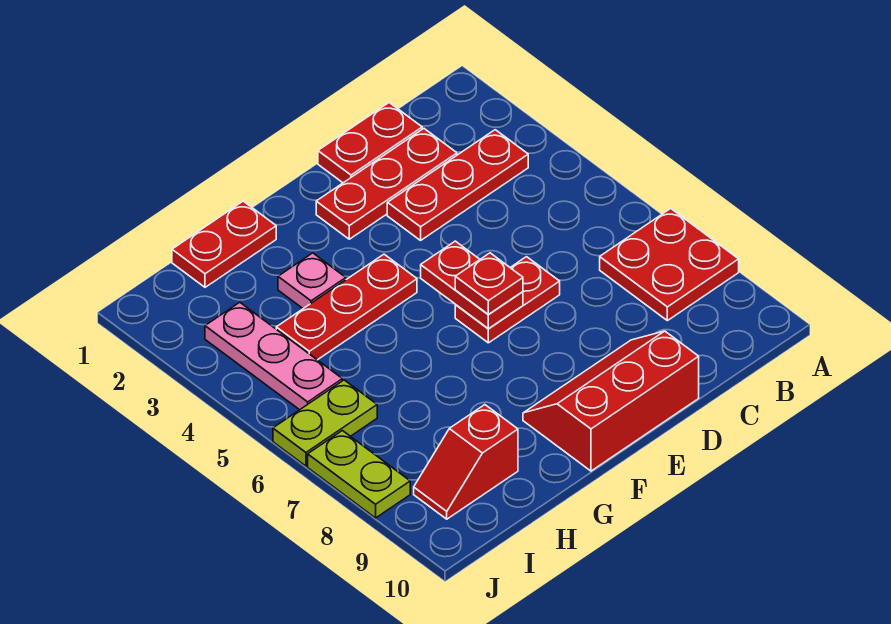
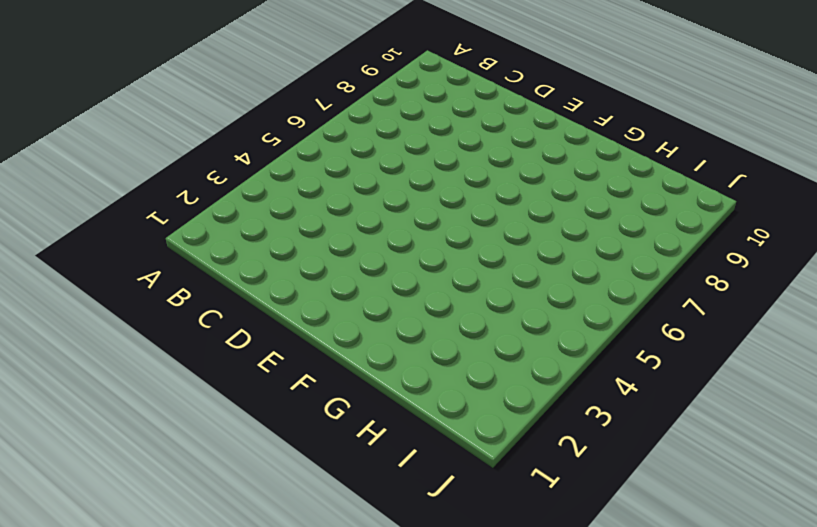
none -> red plate A7:B8 level 1
none -> red plate B3:D3 level 1
none -> red plate C1:D1 level 1

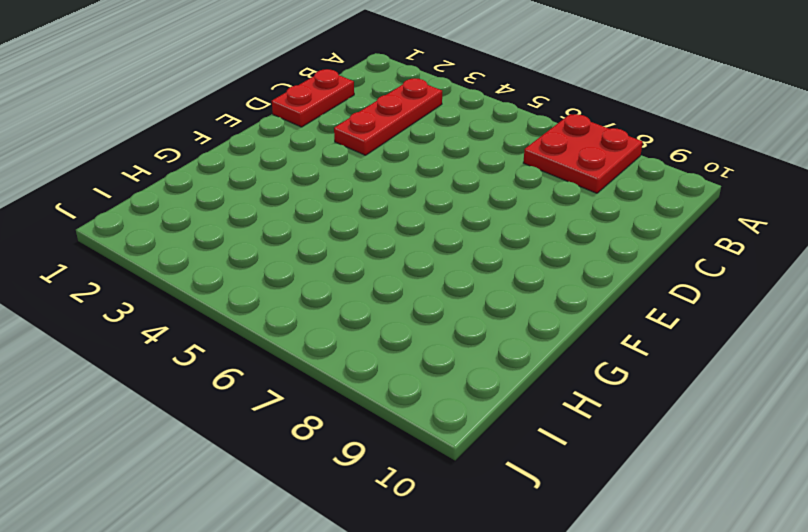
none -> red plate C2:E2 level 1
none -> red plate D6:E6 level 1
none -> red slope D9:F10 level 1 top 10

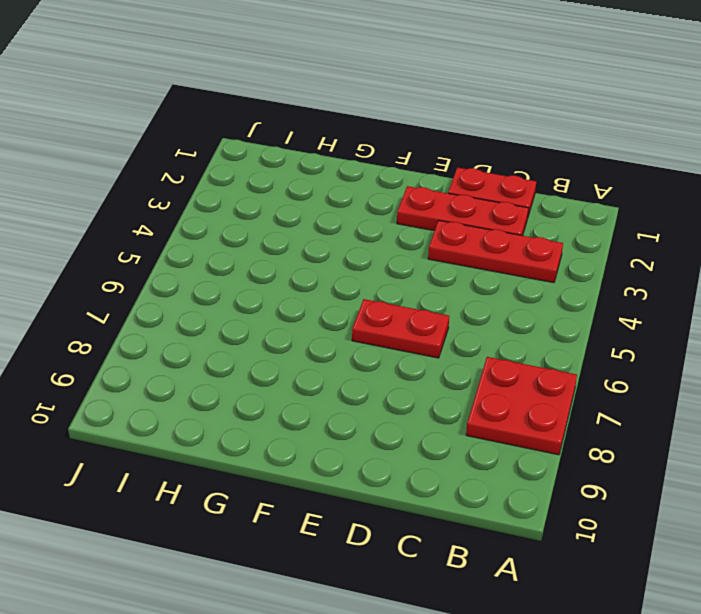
none -> red slope D9:F10 level 1 top 10
none -> red plate F4:H4 level 1
none -> red plate G1:H1 level 1

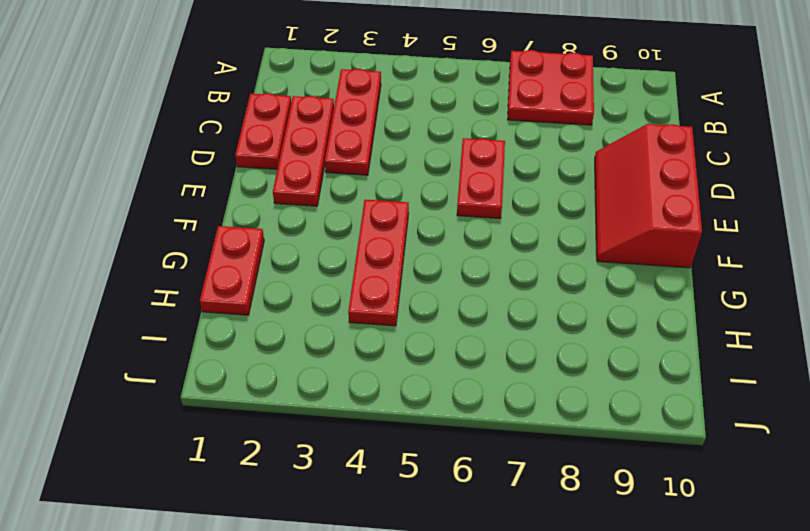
none -> pink plate G3 level 1
none -> red slope H9:I9 level 1 top H
none -> pink plate I3:I5 level 1

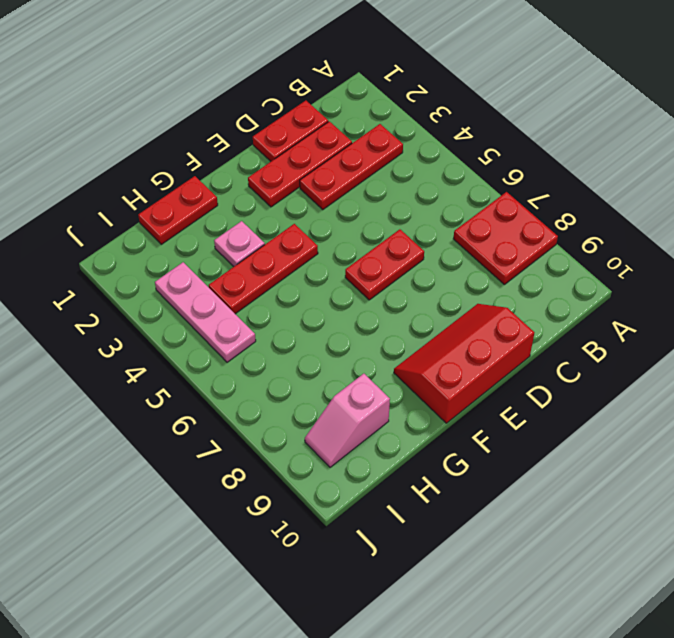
pink slope H9:I9 level 1 top H -> red slope H9:I9 level 1 top H
none -> lime plate I6:J6 level 1
none -> lime plate J7:J8 level 1
none -> red plate E5:E6 level 2

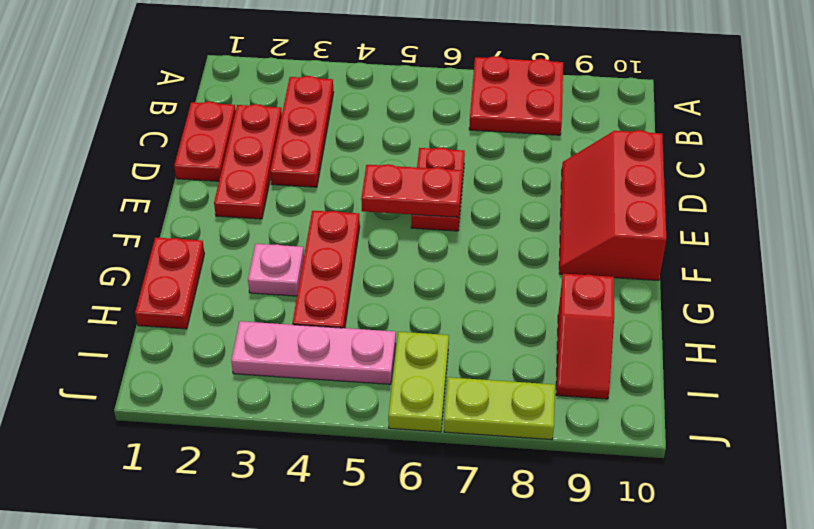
none -> red plate E6 level 3

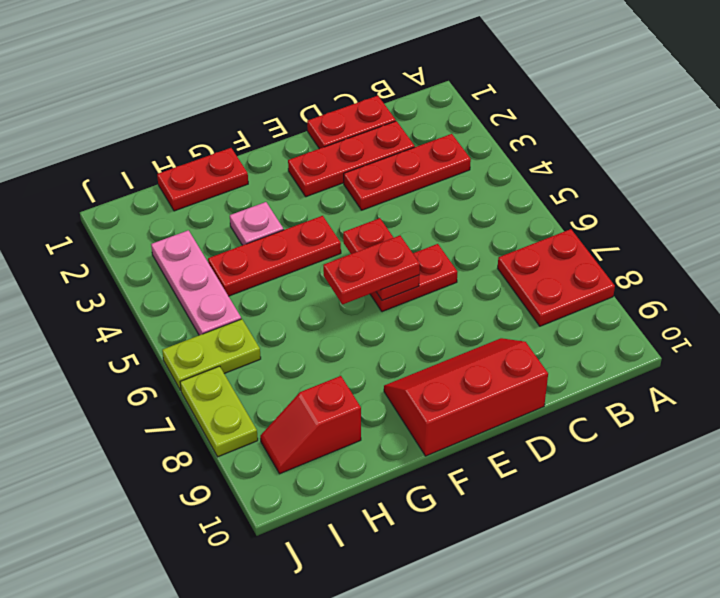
red plate E6:F6 level 3 -> red plate E6 level 3

